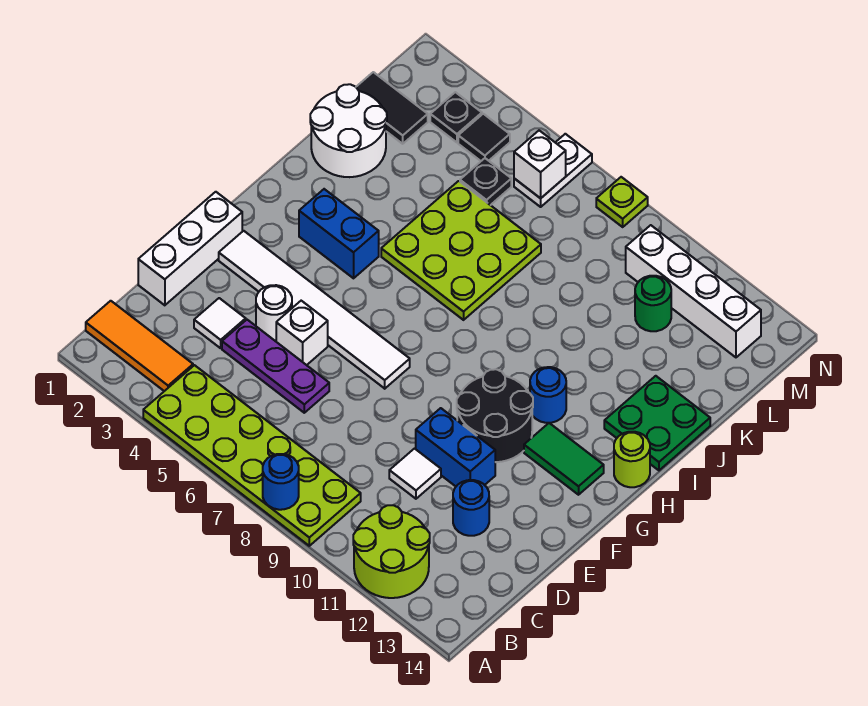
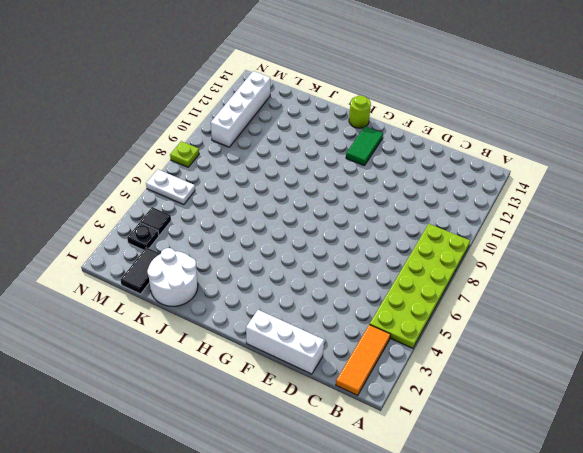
none -> lime round brick A11:B12 level 1
none -> white tile D3 level 1
none -> purple plate D4:D6 level 1
none -> white tile D10 level 1

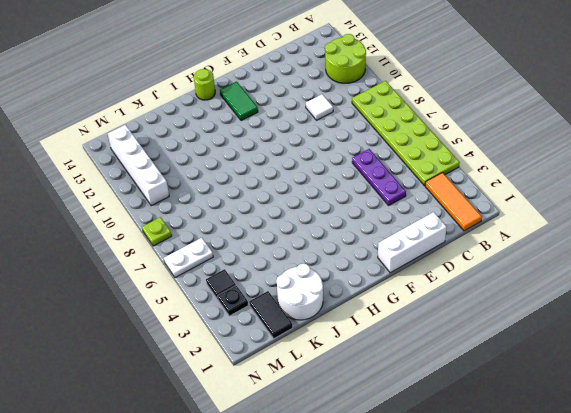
none -> white tile D3 level 1
none -> blue round brick D12 level 1
none -> white round brick E4 level 1
none -> white brick E5 level 1

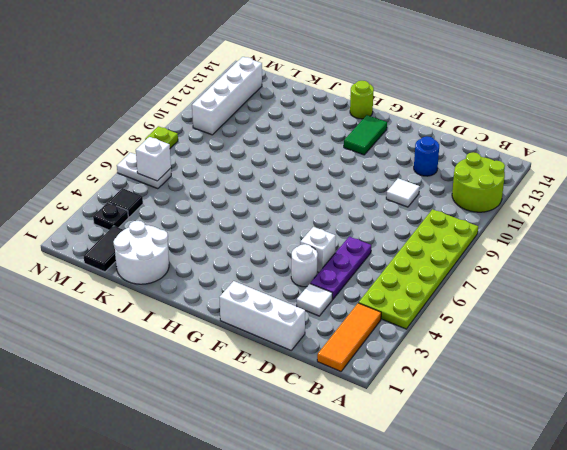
none -> blue brick E10:E11 level 1
none -> white tile F2:F7 level 1
none -> black round brick F10:G11 level 1
none -> blue brick H3:H4 level 1

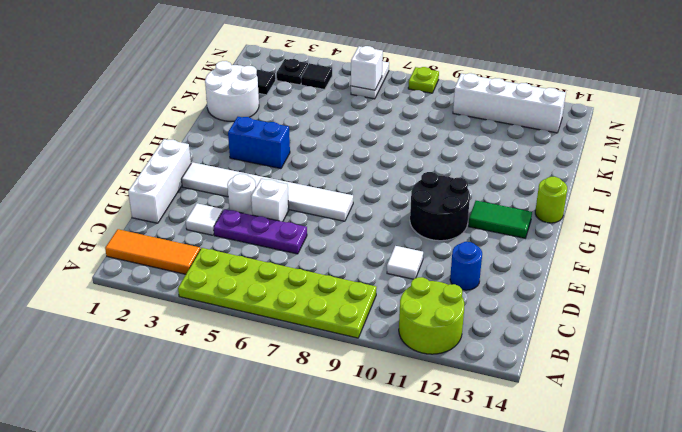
none -> blue brick E10:E11 level 1
none -> blue round brick H11 level 1
none -> lime plate I5:K7 level 1
none -> green plate I13:J14 level 1

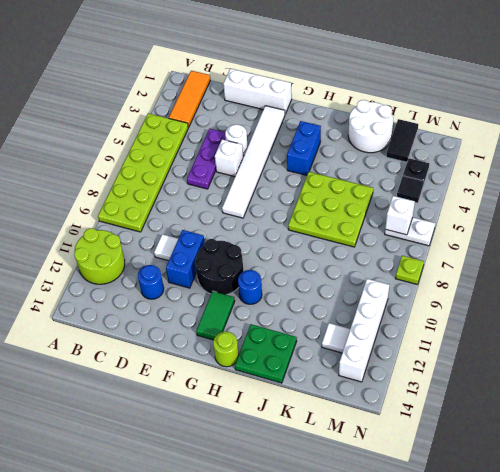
white tile L12 level 1 -> white tile D3 level 1
none -> black plate L5 level 1
none -> green round brick L11 level 1
none -> blue round brick A8 level 2

